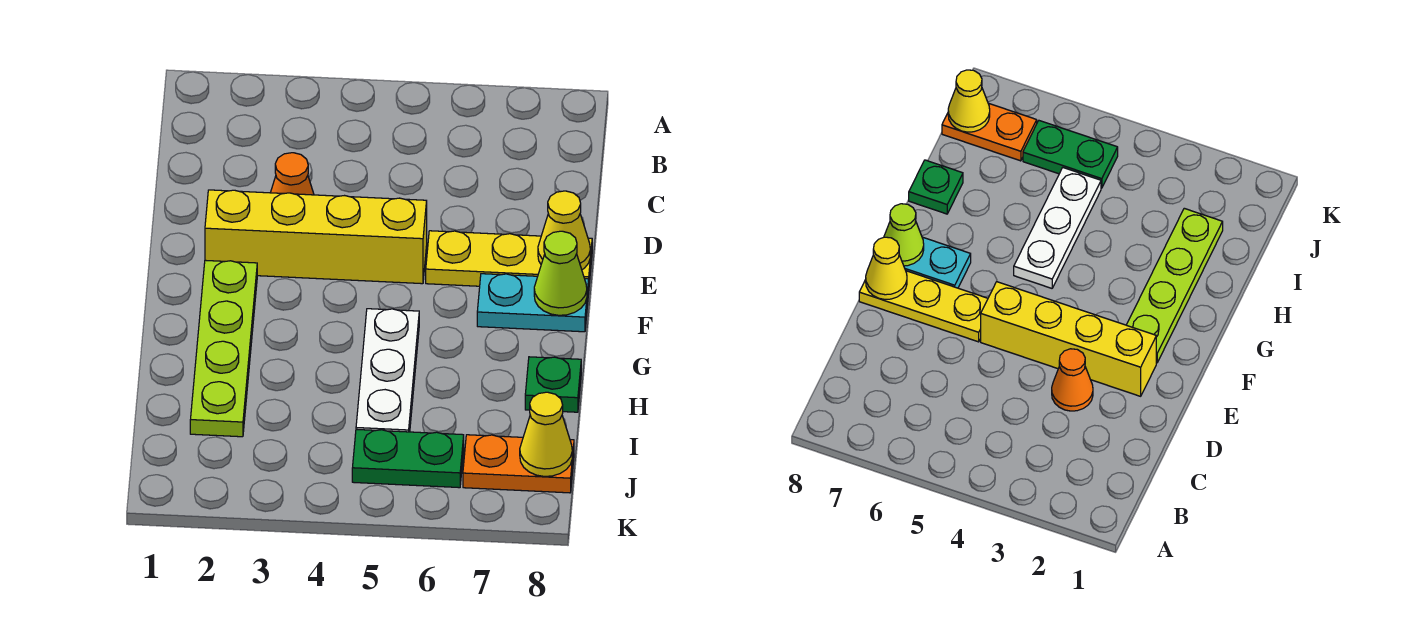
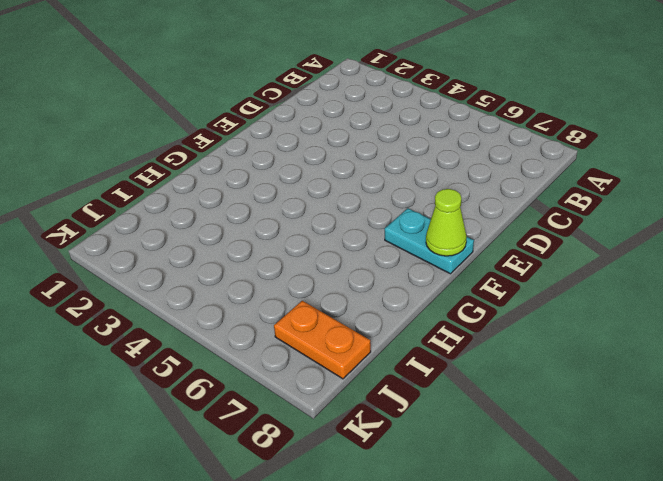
none -> orange cone D3 level 1
none -> yellow brick E2:E5 level 1
none -> yellow plate E6:E8 level 1

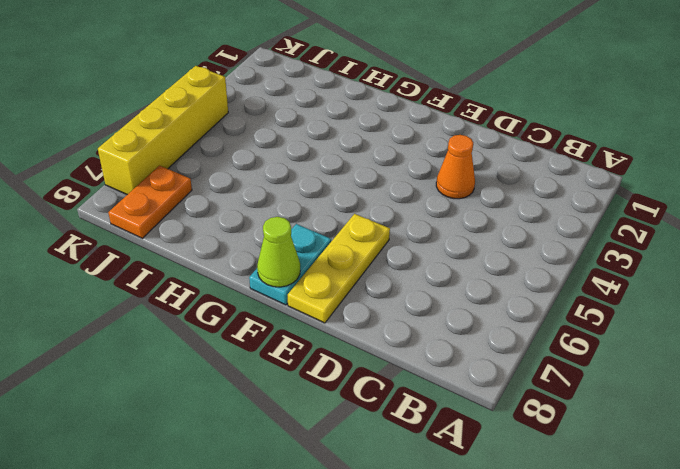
yellow brick K4:K7 level 1 -> yellow brick E2:E5 level 1
none -> lime plate F2:I2 level 1
none -> white plate G5:I5 level 1
none -> green plate H8 level 1

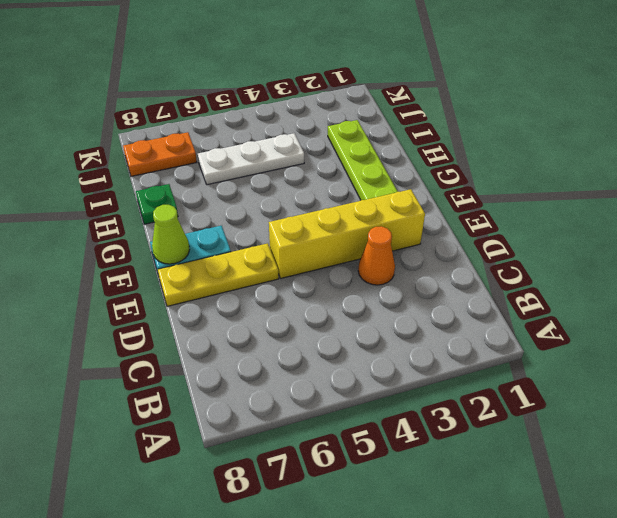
white plate I4:I6 level 1 -> white plate G5:I5 level 1
none -> green plate J5:J6 level 1
none -> yellow cone E8 level 2
none -> yellow cone J8 level 2

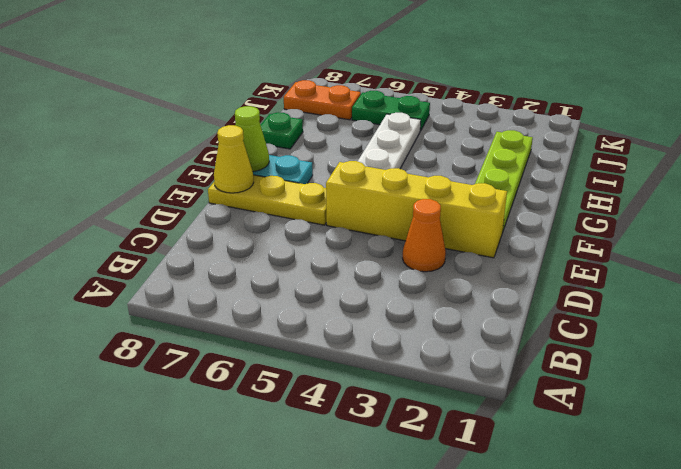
none -> yellow cone J8 level 2

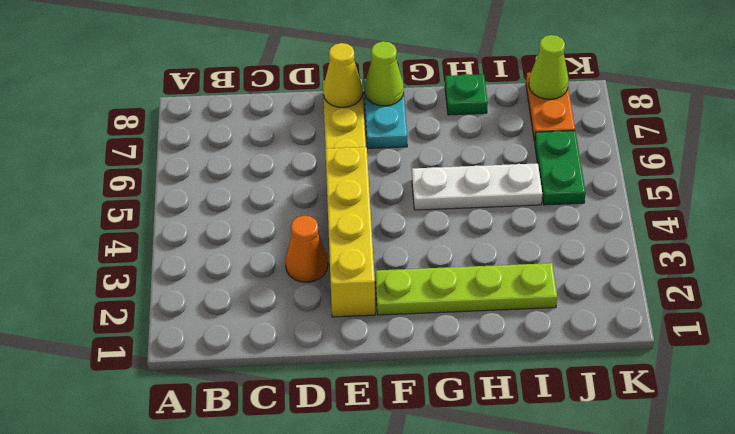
lime cone J8 level 2 -> yellow cone J8 level 2

